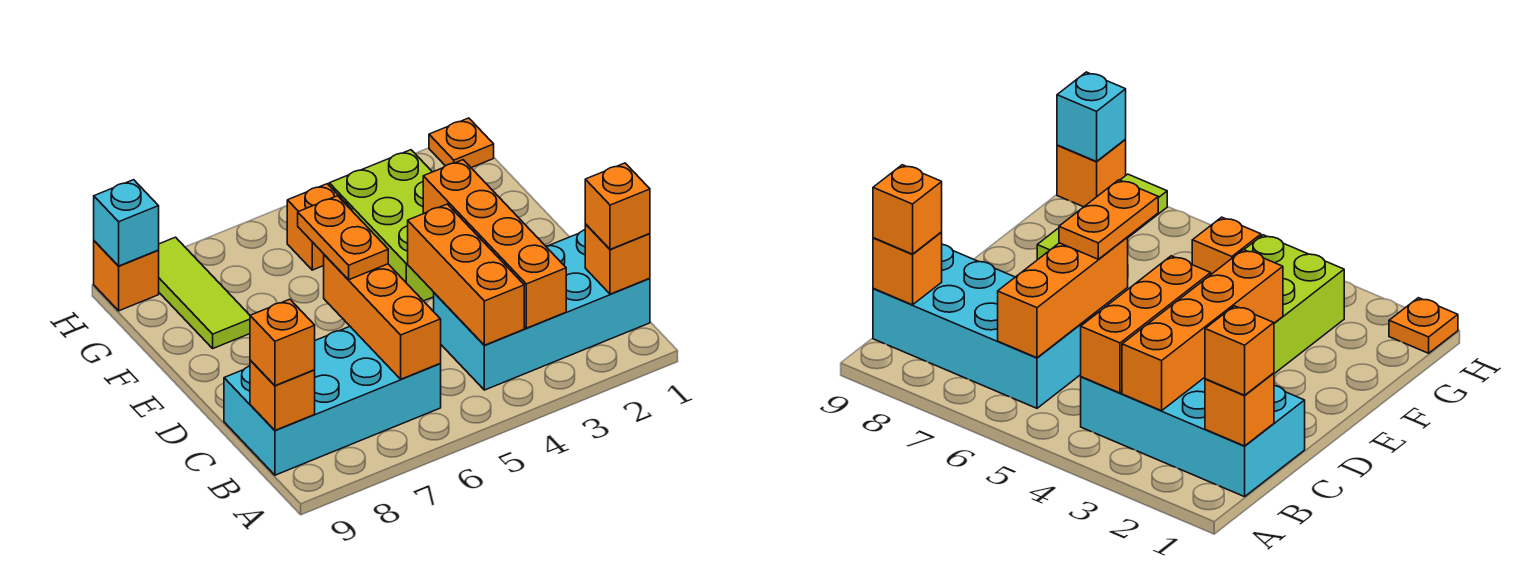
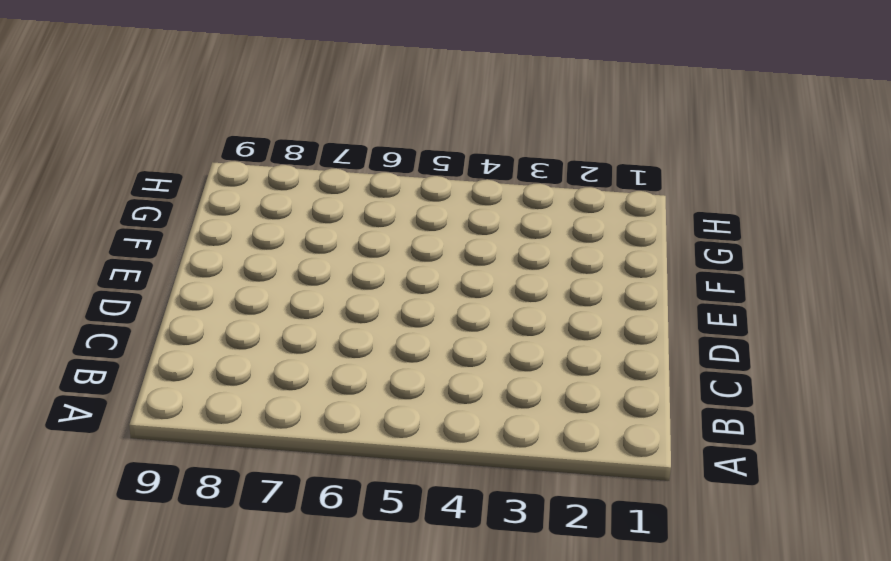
none -> cyan brick B1:C4 level 1
none -> cyan brick B6:C9 level 1
none -> lime brick E3:G4 level 1

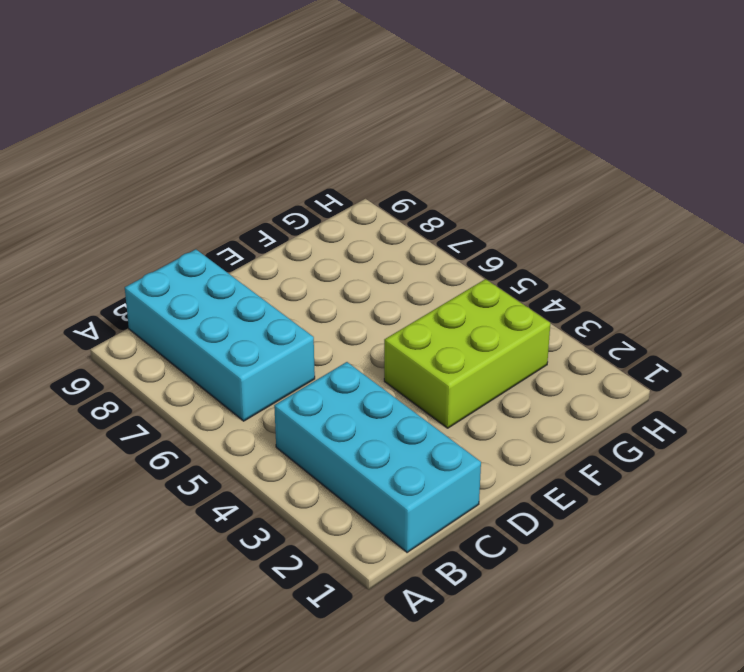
none -> lime tile F8:H8 level 1
none -> orange brick G5 level 1
none -> orange plate H1 level 1

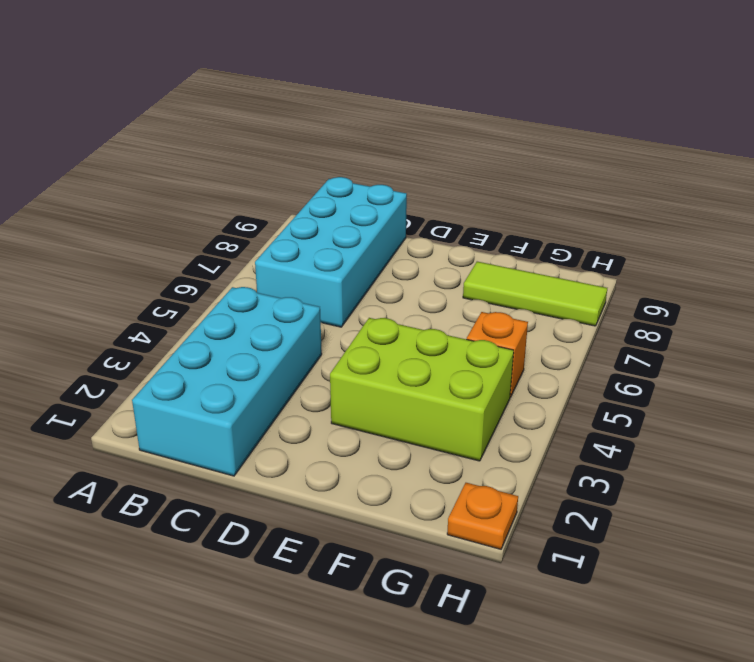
none -> orange brick H9 level 1
none -> orange brick B1 level 2
none -> orange brick B3:E3 level 2

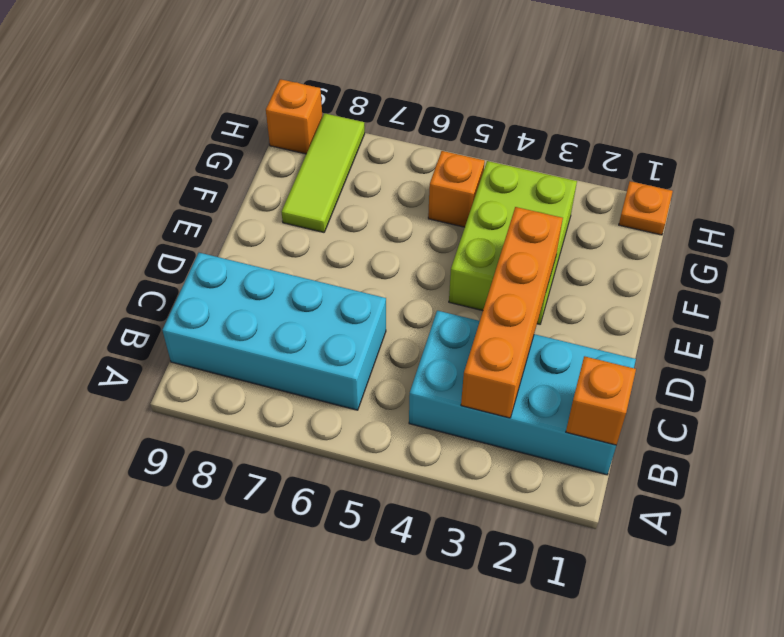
none -> orange brick B4:D4 level 2
none -> orange brick B6:D6 level 2
none -> orange brick B9 level 2

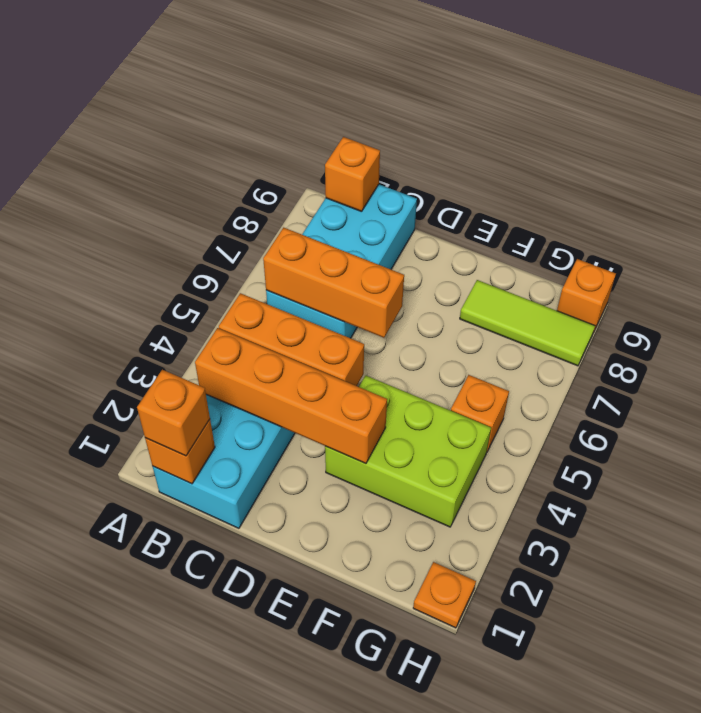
none -> cyan brick H9 level 2
none -> orange brick B9 level 3
none -> orange plate D6:E6 level 3

